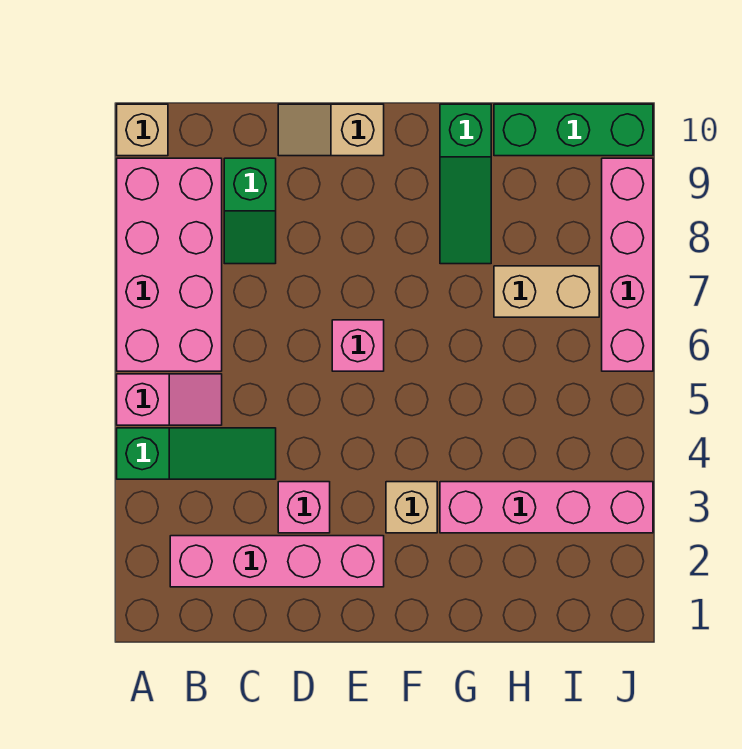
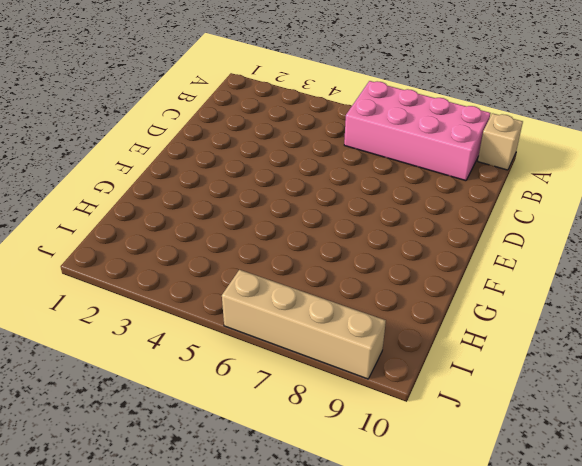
tan brick J6:J9 level 1 -> pink brick J6:J9 level 1
none -> green slope A4:C4 level 1 top A
none -> pink slope A5:B5 level 1 top A
none -> pink brick B2:E2 level 1

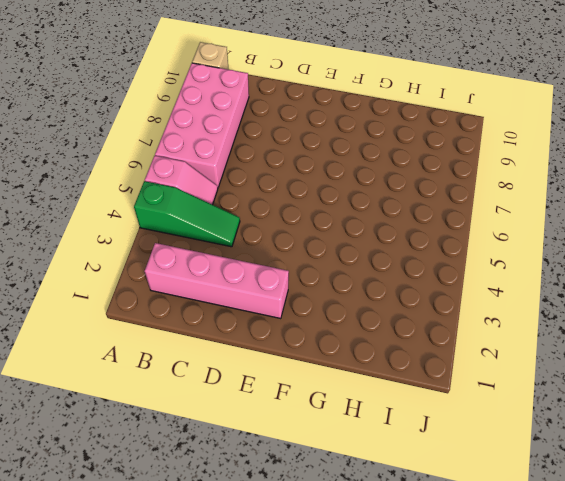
none -> green slope C8:C9 level 1 top 9
none -> pink brick D3 level 1
none -> tan slope D10:E10 level 1 top E

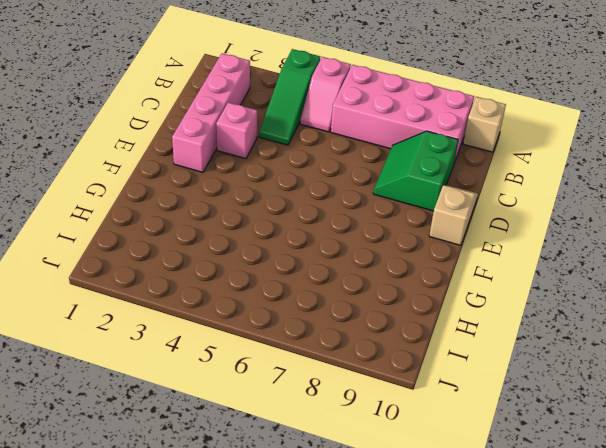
green slope C8:D9 level 1 top 9 -> green slope C8:C9 level 1 top 9
none -> pink brick E6 level 1
none -> tan brick F3 level 1
none -> pink brick G3:J3 level 1

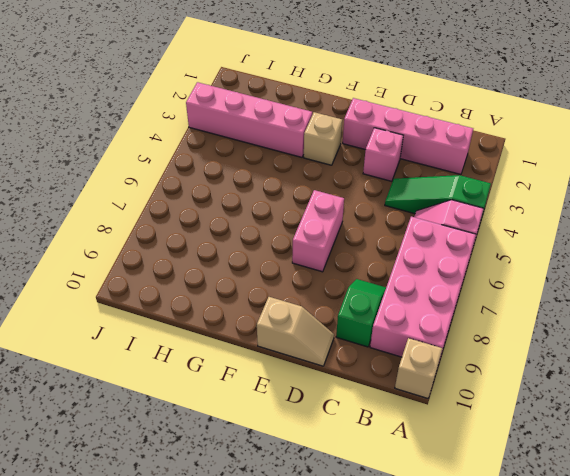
pink brick E6:E7 level 1 -> pink brick E6 level 1
none -> green slope G8:G10 level 1 top 10
none -> tan brick H7:I7 level 1
none -> green brick H10:J10 level 1

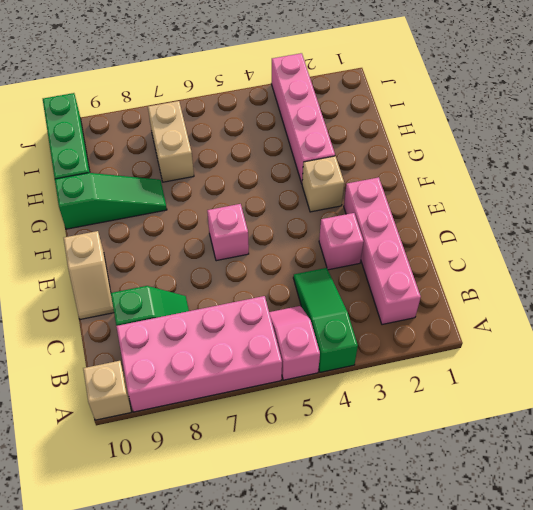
none -> pink brick J6:J9 level 1

